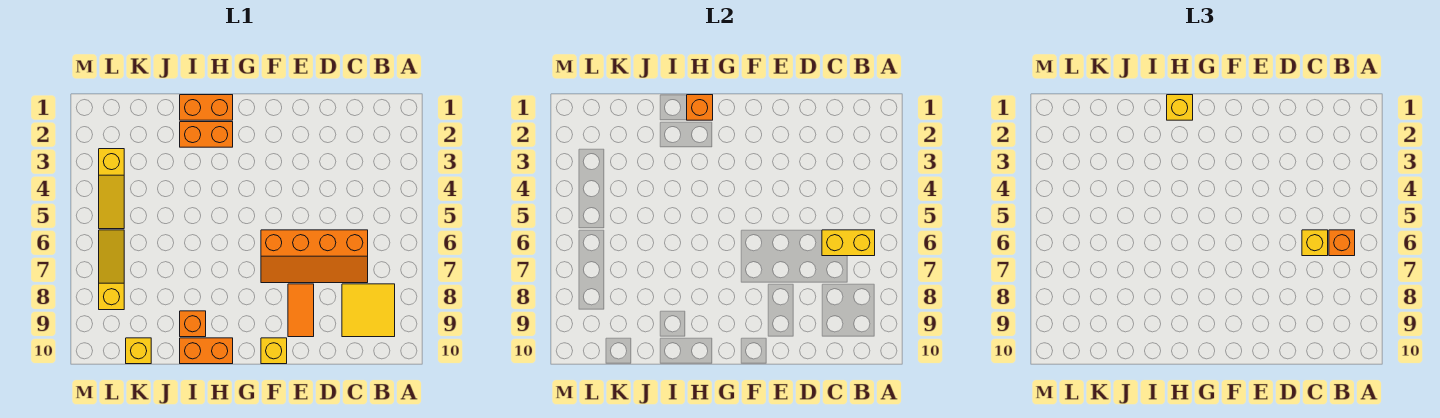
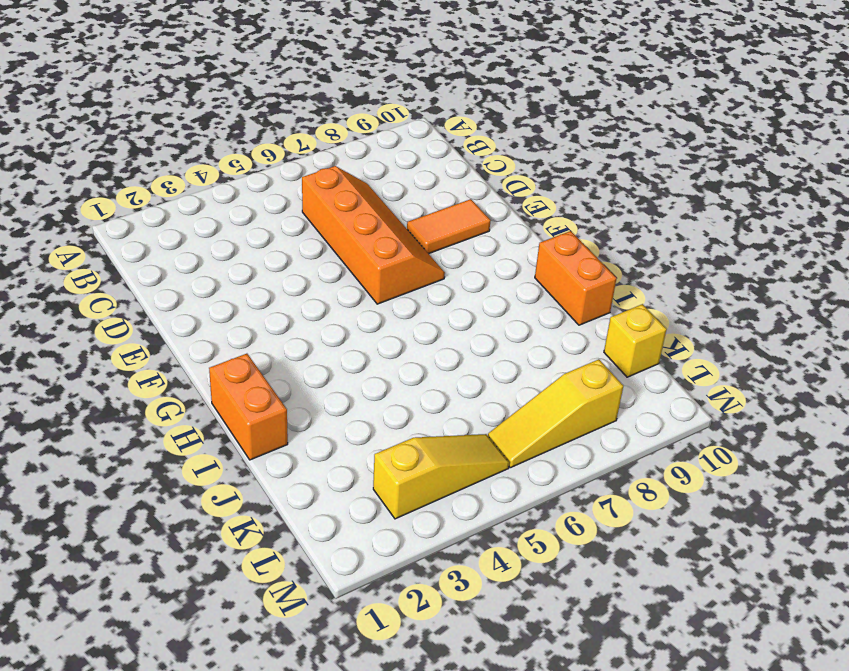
none -> yellow tile B8:C9 level 1
none -> yellow brick F10 level 1
none -> orange brick H2:I2 level 1

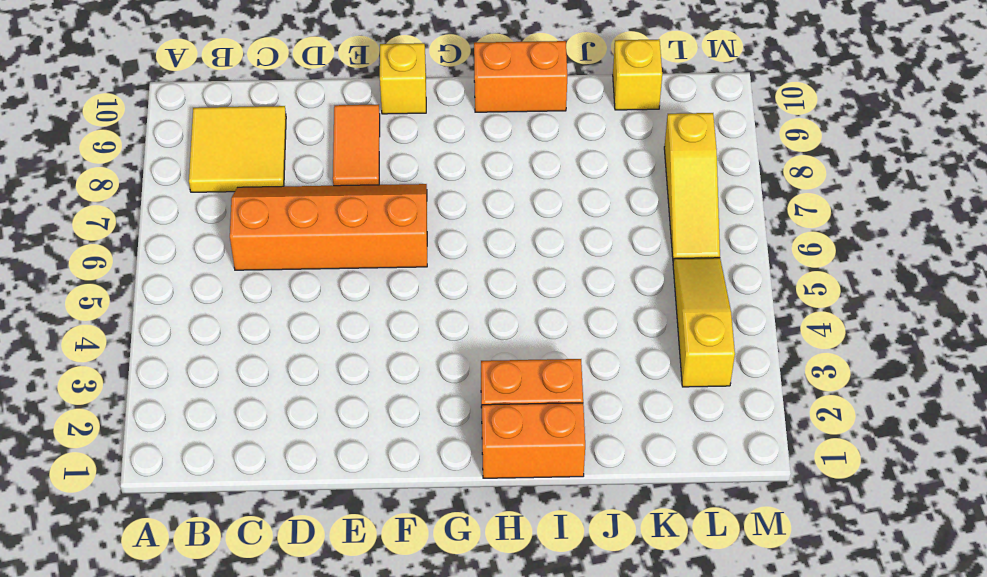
none -> orange brick I9 level 1
none -> yellow brick B6:C6 level 2
none -> orange brick H1 level 2

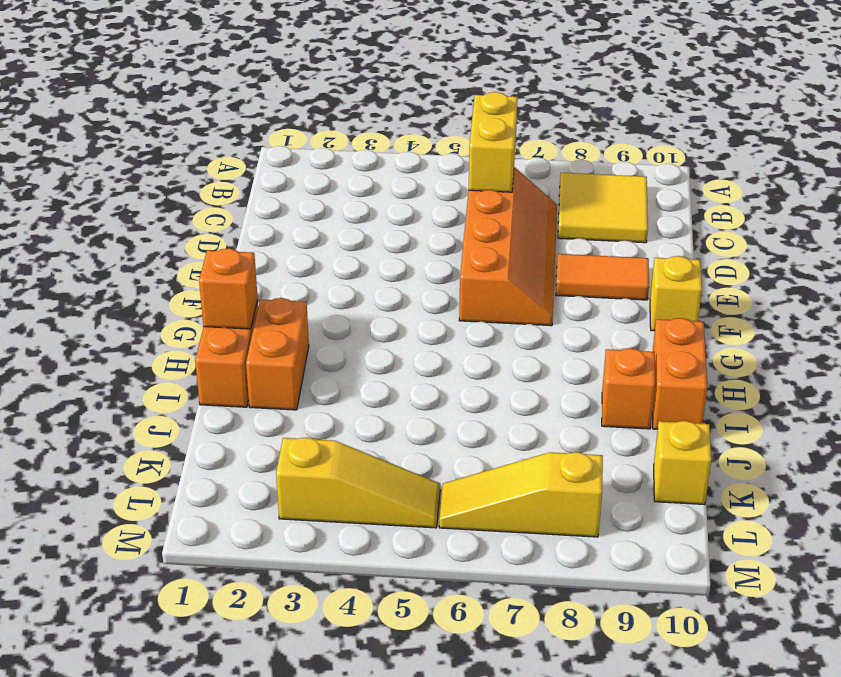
none -> orange brick B6 level 3
none -> yellow brick C6 level 3
none -> yellow brick H1 level 3

